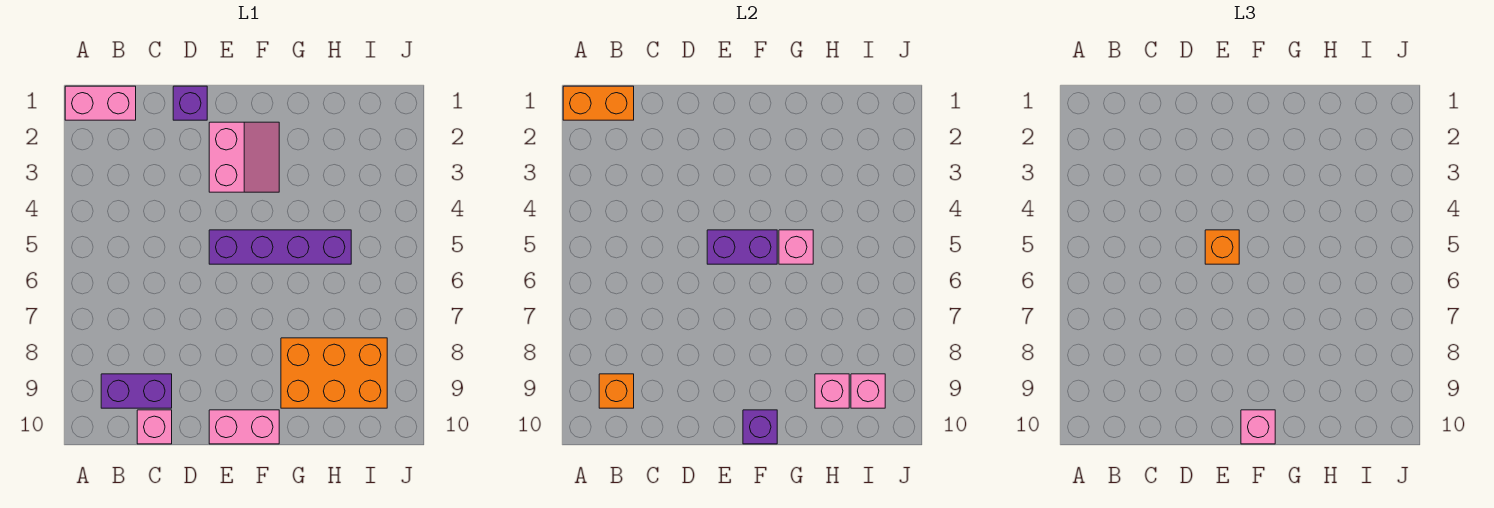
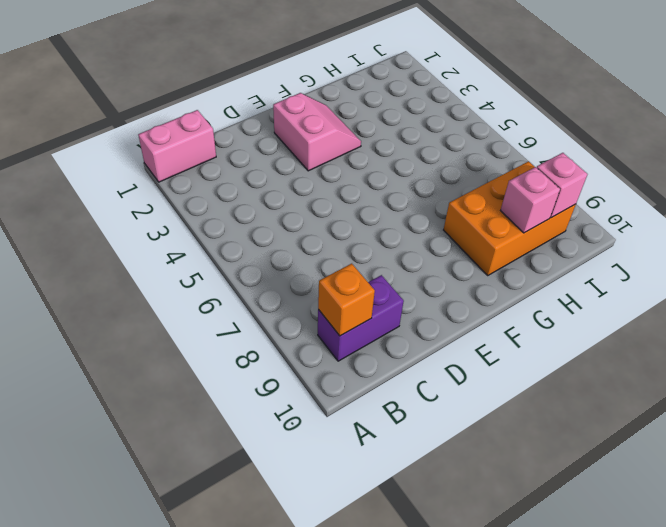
none -> pink brick C10 level 1
none -> purple brick D1 level 1
none -> purple brick E5:H5 level 1

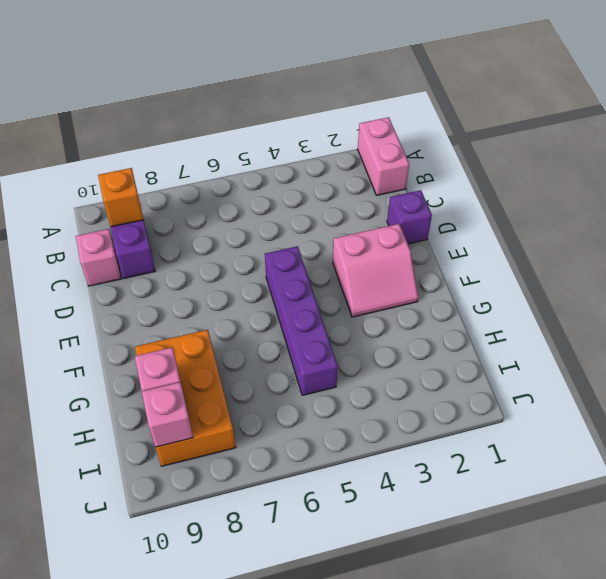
none -> pink brick E10:F10 level 1
none -> orange brick A1:B1 level 2
none -> purple brick E5:F5 level 2

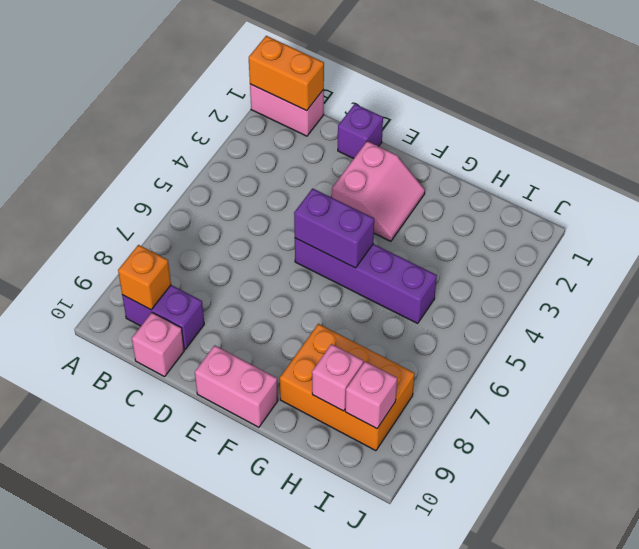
none -> purple brick F10 level 2
none -> pink brick G5 level 2
none -> orange brick E5 level 3

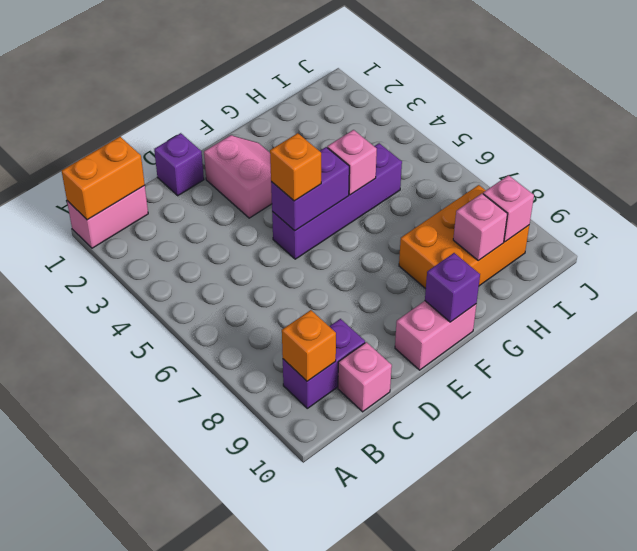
none -> pink brick F10 level 3

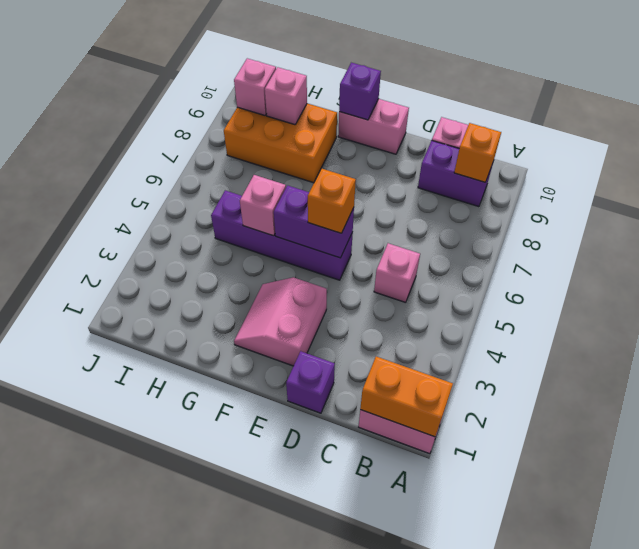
pink brick C5 level 1 -> pink brick F10 level 3

